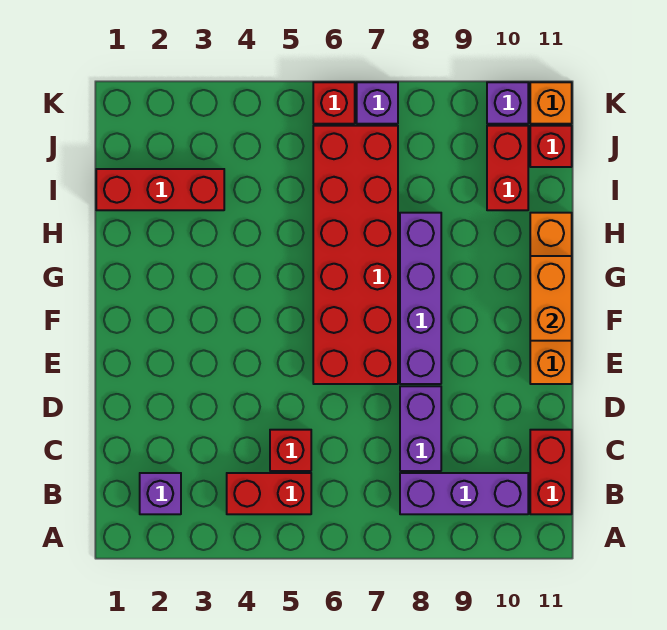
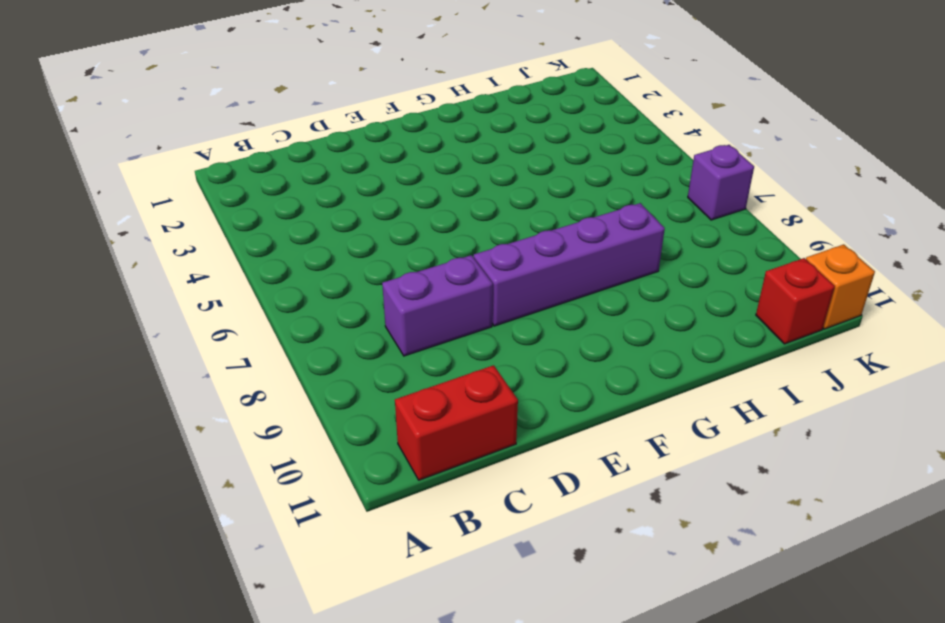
none -> purple brick B2 level 1
none -> red brick B4:B5 level 1
none -> purple brick B8:B10 level 1

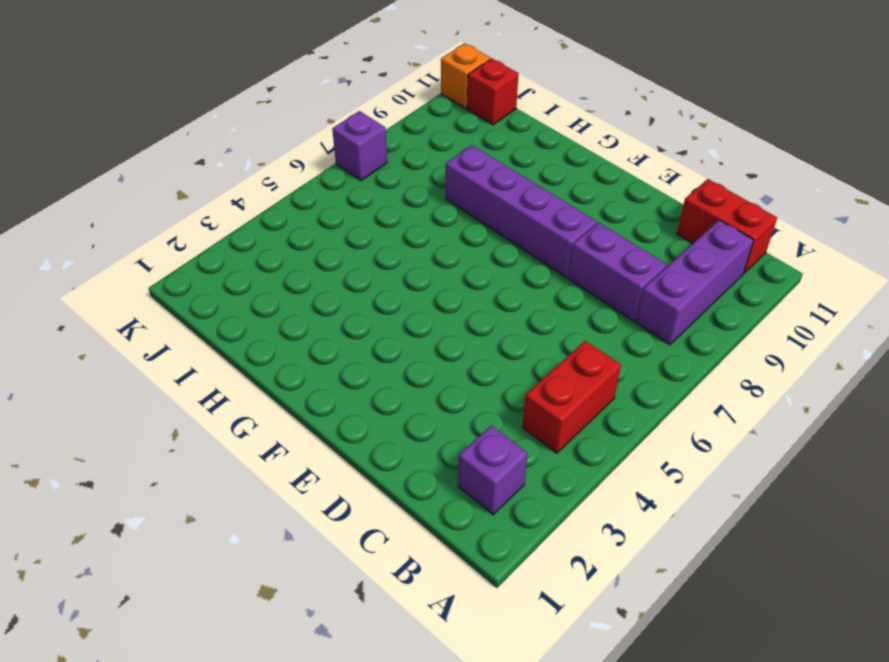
none -> red brick C5 level 1
none -> red brick E6:J7 level 1
none -> orange brick E11:H11 level 1

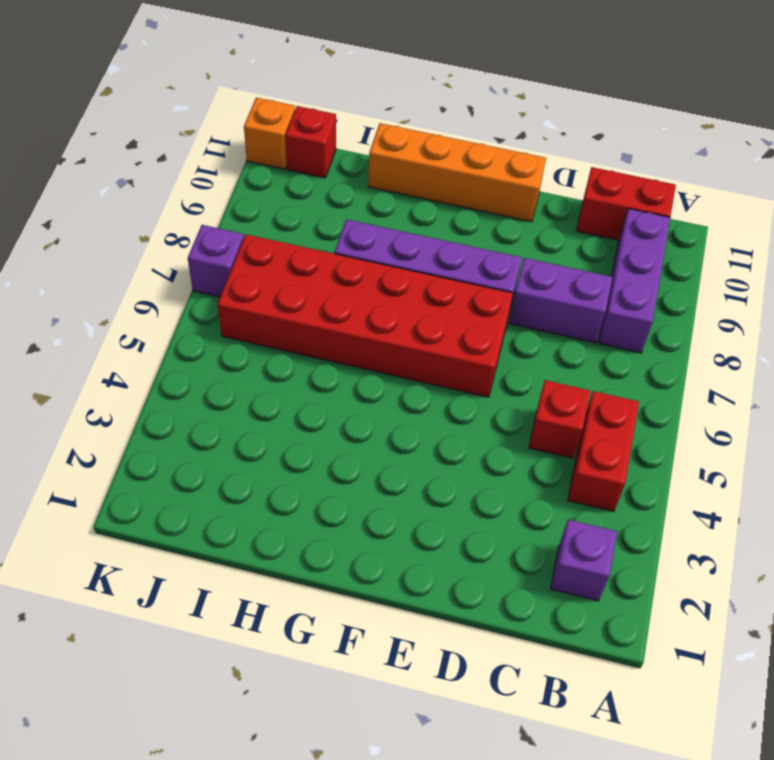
none -> red brick I1:I3 level 1
none -> red brick I10:J10 level 1
none -> red brick K6 level 1

